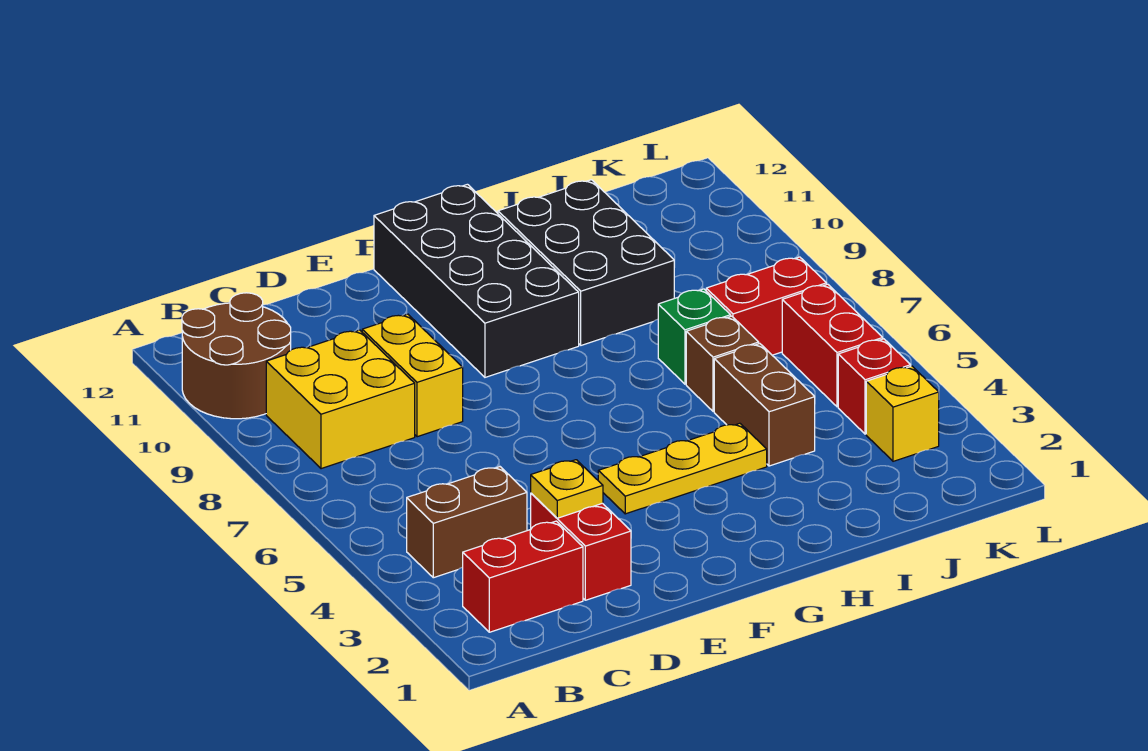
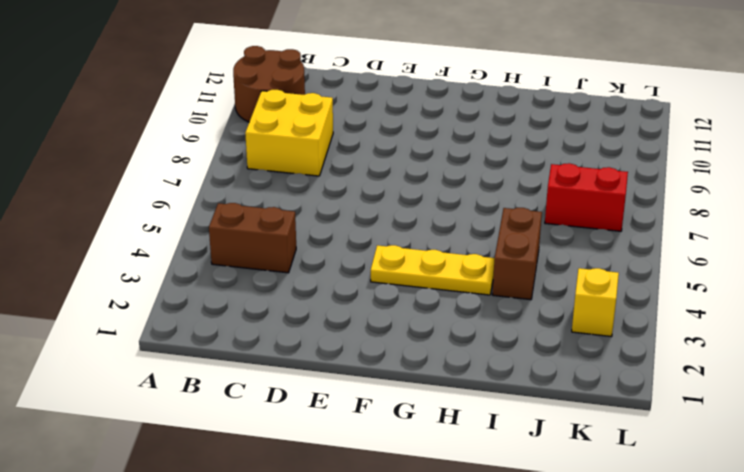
none -> red brick B2:C2 level 1
none -> red brick D2:D3 level 1
none -> yellow brick D8:D9 level 1

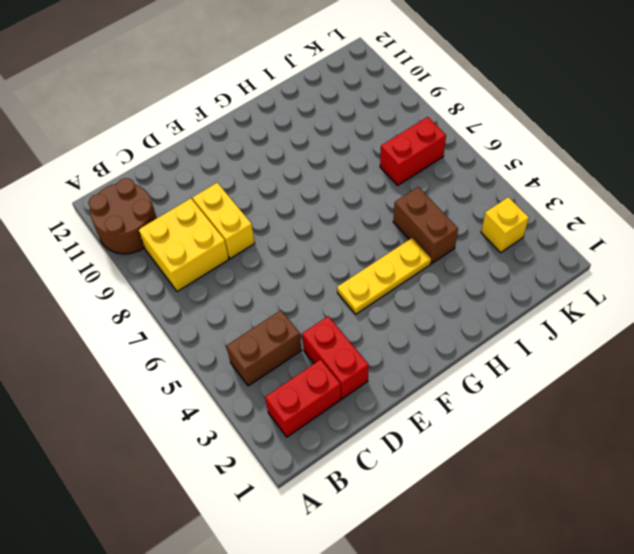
none -> black brick F9:G12 level 1
none -> black brick H9:I11 level 1
none -> brown brick I6 level 1

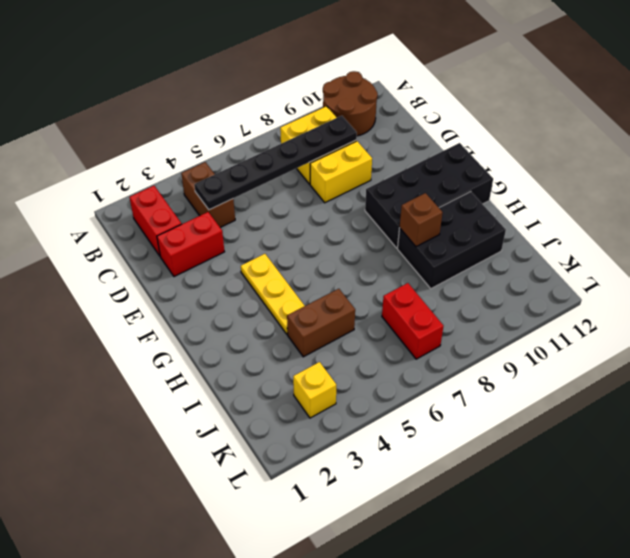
black plate C4:C9 level 2 -> none
brown brick H9 level 2 -> brown brick I6 level 1
none -> green brick I7 level 1
none -> red brick K4 level 1
none -> red brick K5:K6 level 1

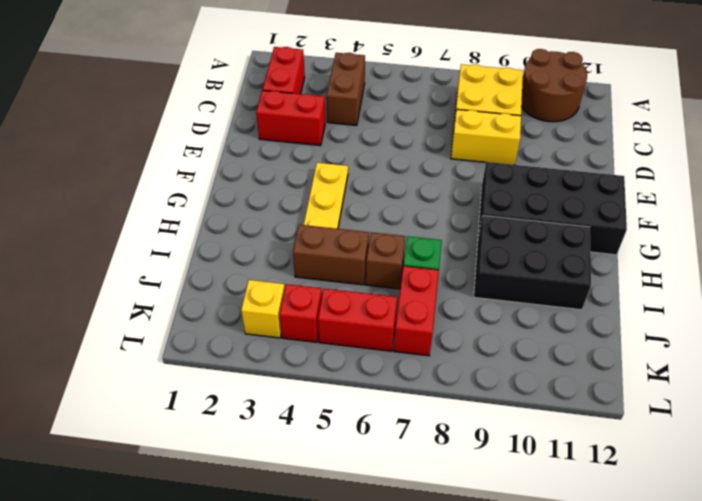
none -> yellow plate D3 level 2

